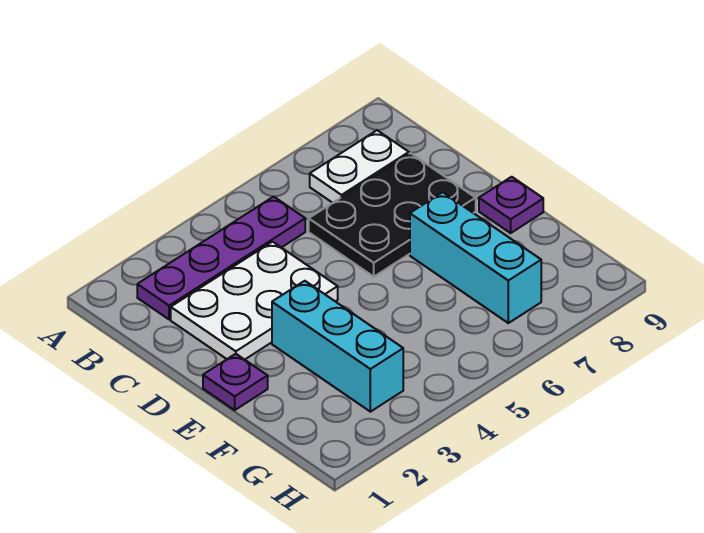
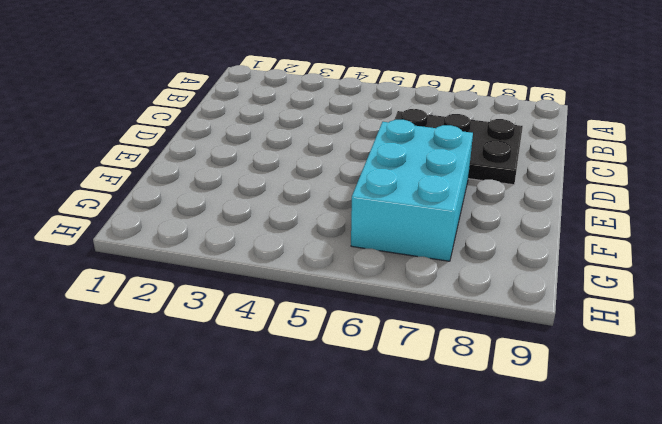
cyan brick E6:G7 level 1 -> cyan brick E7:G7 level 1
none -> purple plate B2:B5 level 1
none -> white plate B7:B8 level 1

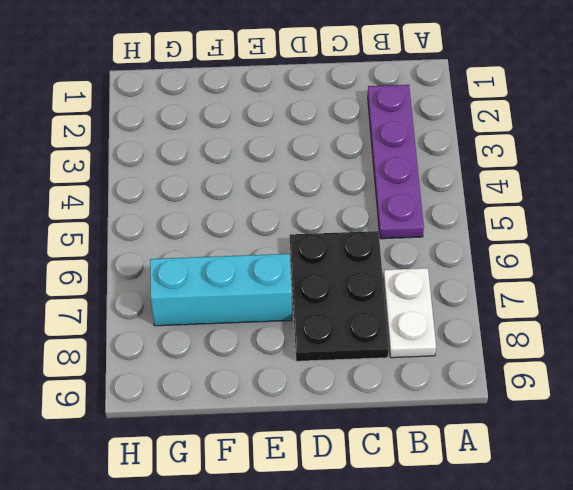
none -> white plate C2:D4 level 1
none -> purple plate E1 level 1

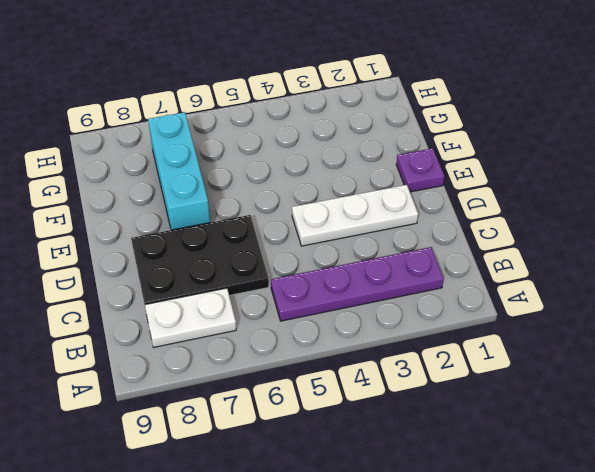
white plate D2:D4 level 1 -> white plate C2:D4 level 1
none -> cyan brick E3:G3 level 1
none -> purple plate E9 level 1

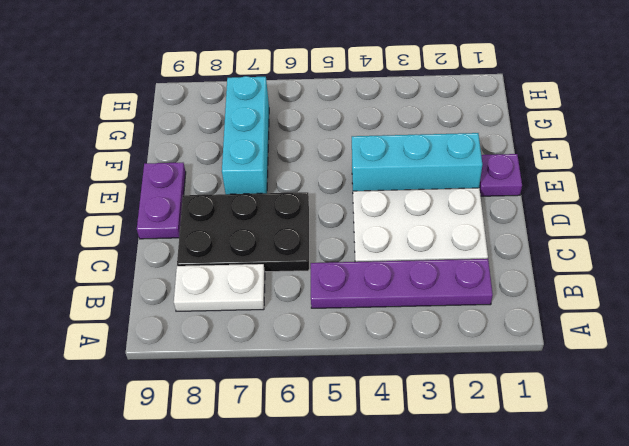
purple plate D9:E9 level 1 -> purple plate E9 level 1
cyan brick E2:E4 level 1 -> cyan brick E3:G3 level 1

